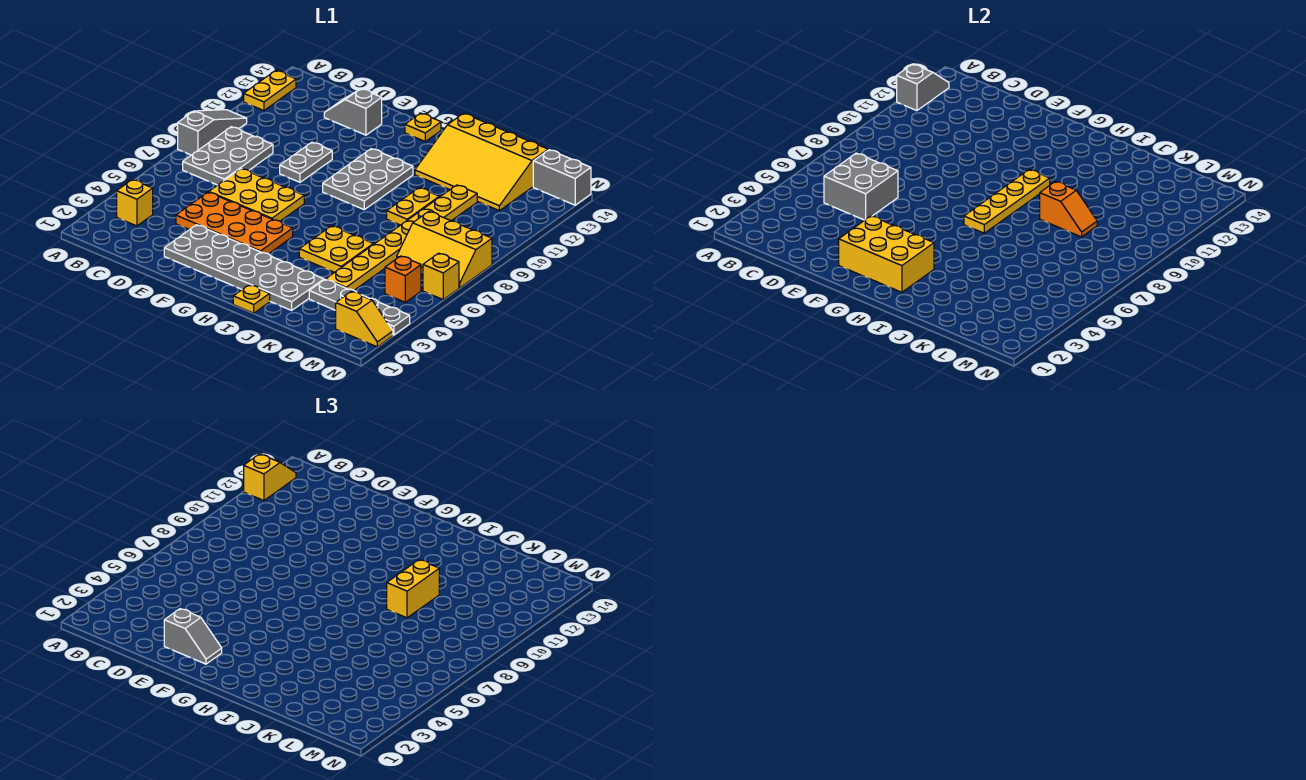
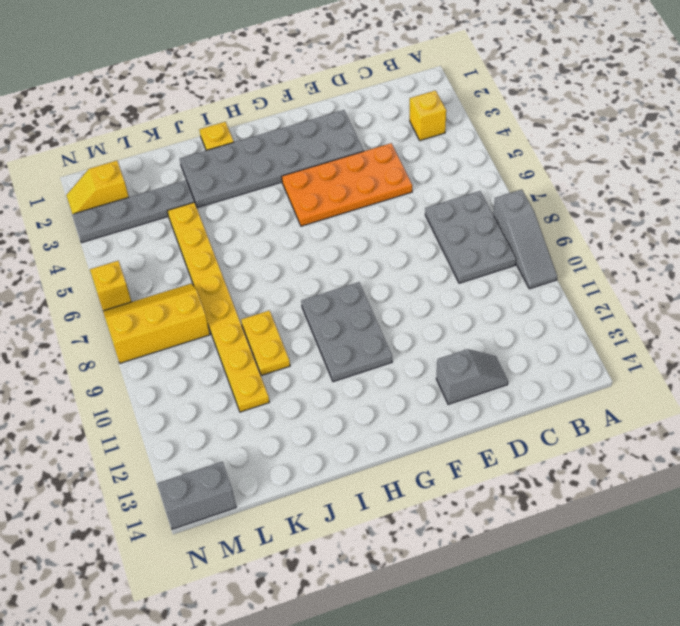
none -> yellow plate A12:A13 level 1
none -> yellow plate D6:F7 level 1
none -> grey plate E9:E10 level 1
none -> yellow plate G14 level 1

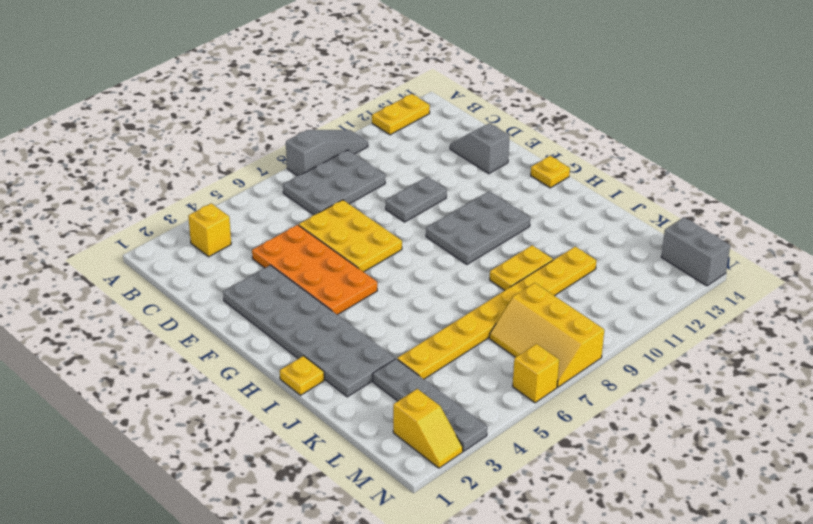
none -> yellow plate I5:J6 level 1
none -> yellow slope I12:L14 level 1 top 14
none -> orange brick M5 level 1
none -> grey slope A12:A13 level 2 top 12

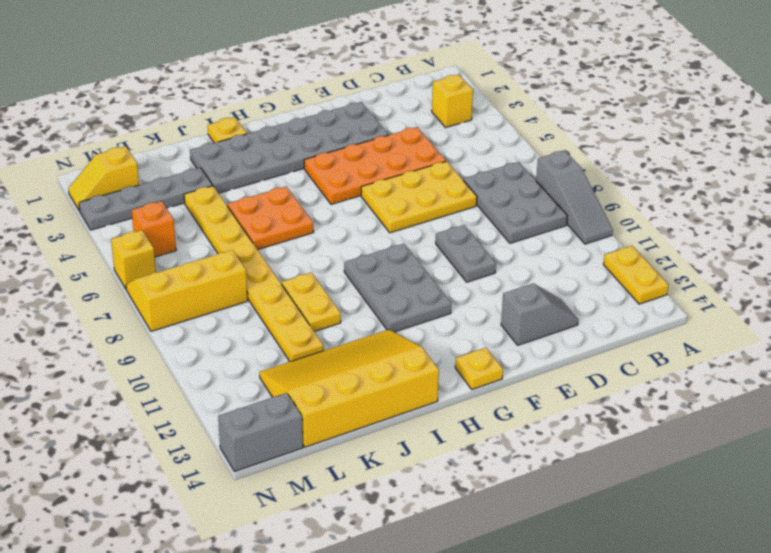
orange plate I5:J6 level 1 -> yellow plate I5:J6 level 1
none -> grey slope A12:A13 level 2 top 12
none -> grey brick C5:D6 level 2
none -> yellow brick F2:H3 level 2
none -> yellow plate H7:H10 level 2

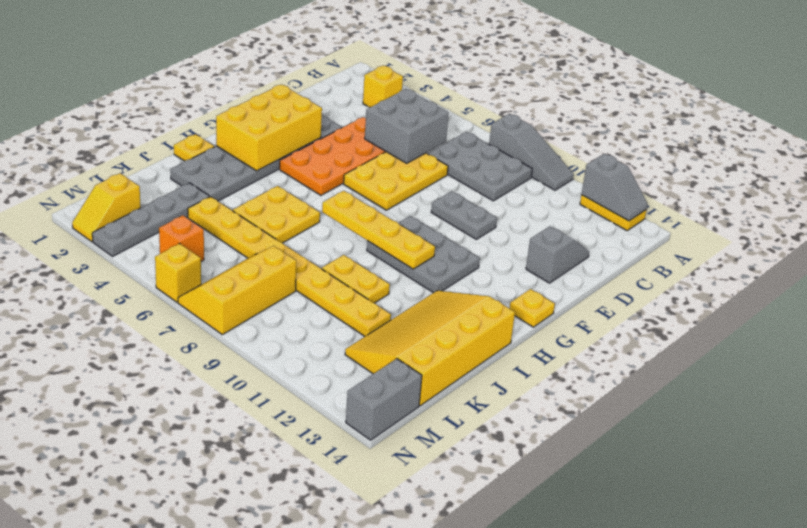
none -> orange slope J9:K9 level 2 top J
none -> yellow slope A12:A13 level 3 top 12
none -> grey slope E2:F2 level 3 top E
none -> yellow brick J9:J10 level 3

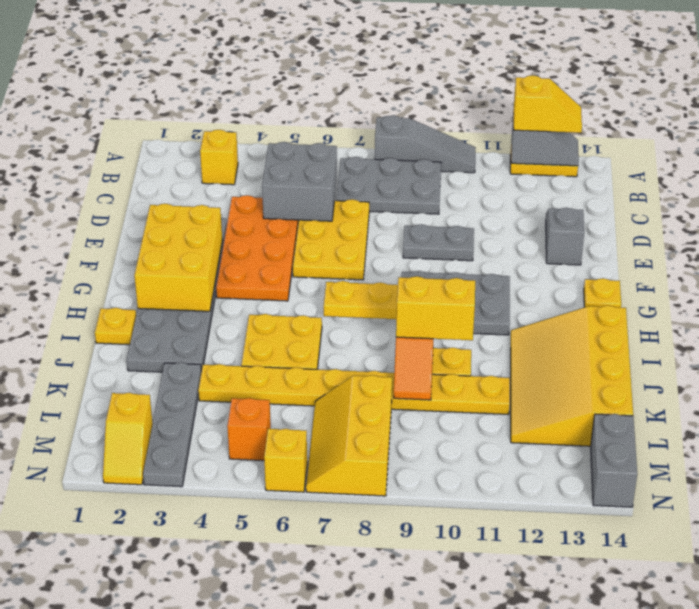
none -> grey slope E2:F2 level 3 top E

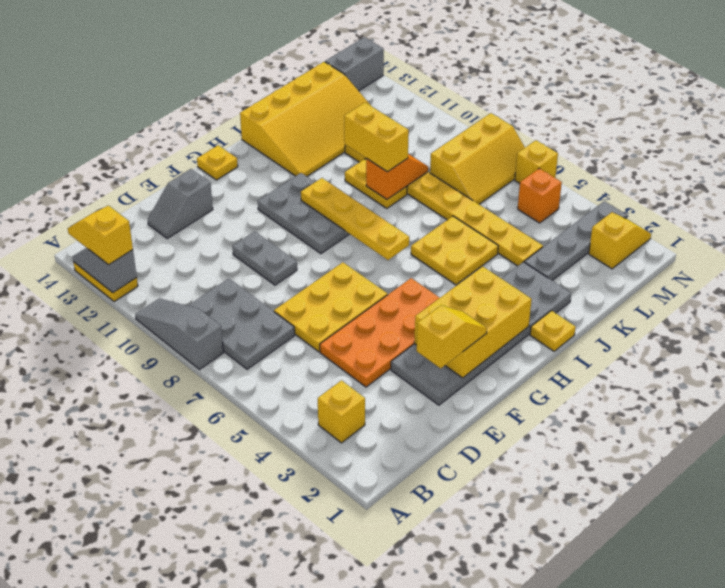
yellow slope E2:F2 level 3 top E -> grey slope E2:F2 level 3 top E
none -> grey brick C5:D6 level 2

